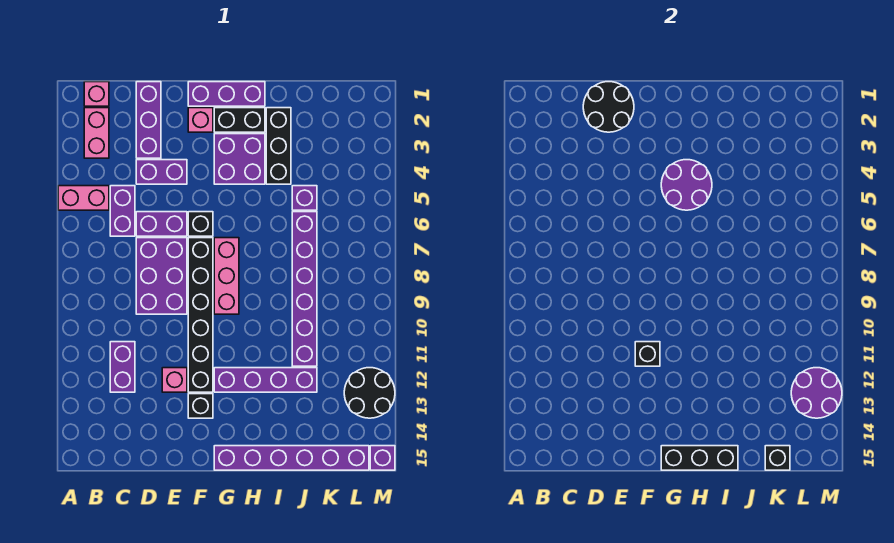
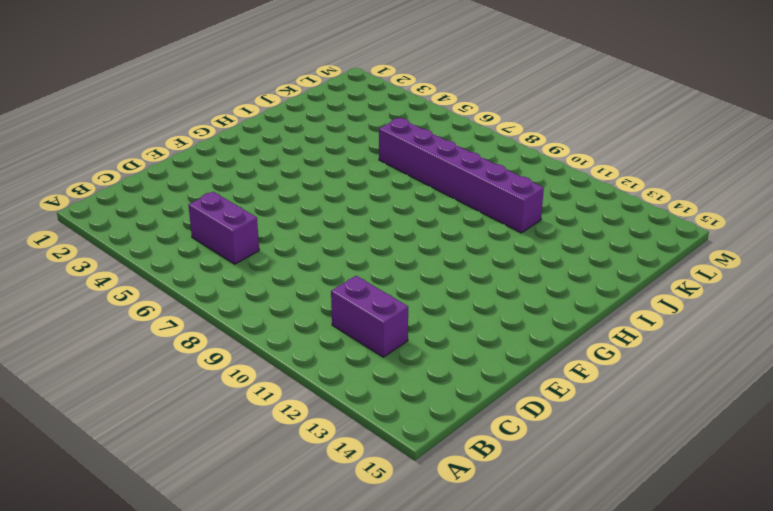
none -> pink brick A5:B5 level 1
none -> pink brick B1 level 1
none -> pink brick B2:B3 level 1
none -> purple brick D1:D3 level 1

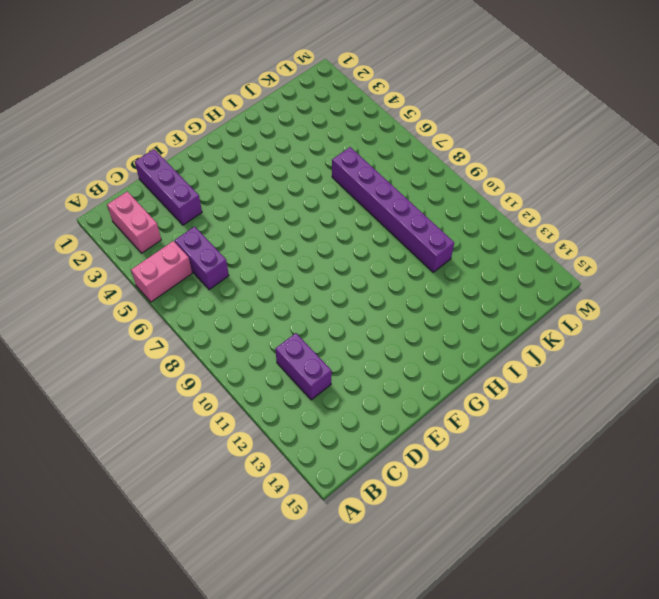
none -> pink brick B1 level 1
none -> purple brick D4:E4 level 1
none -> purple brick D6:E6 level 1
none -> purple brick D7:E9 level 1

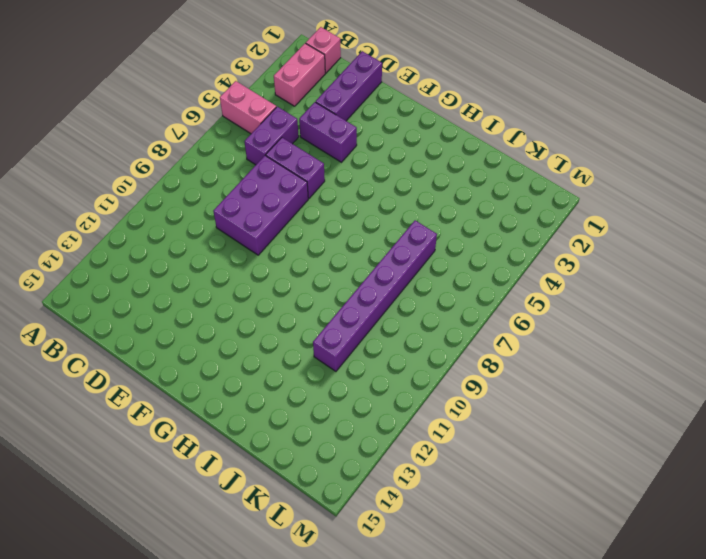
none -> purple brick C11:C12 level 1
none -> pink brick E12 level 1
none -> purple brick F1:H1 level 1
none -> pink brick F2 level 1

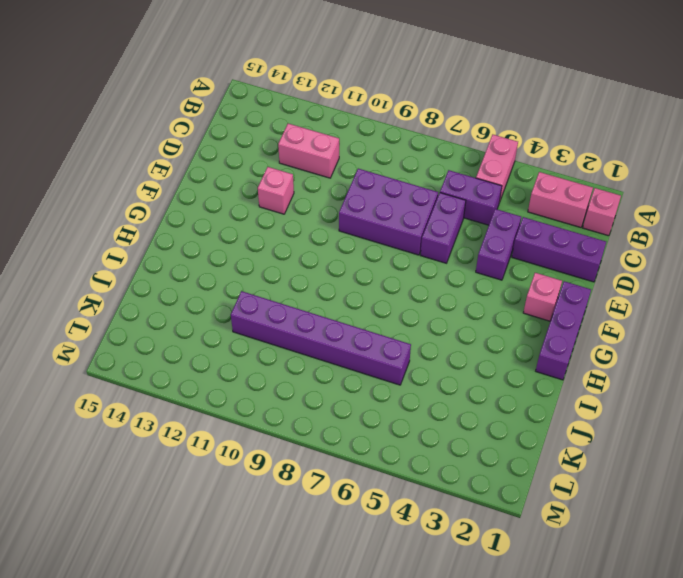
pink brick C11:C12 level 1 -> purple brick C11:C12 level 1
none -> black brick F6 level 1
none -> black brick F7:F12 level 1
none -> black brick F13 level 1
none -> black brick G2:H2 level 1

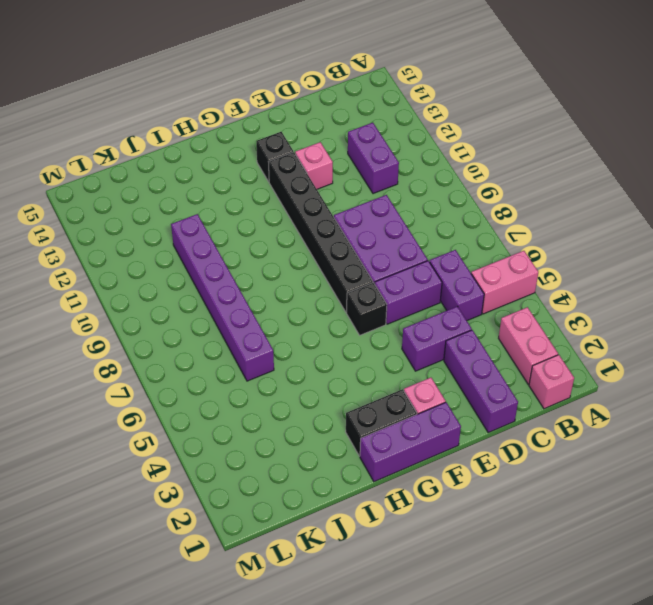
none -> purple brick G3:H4 level 1
none -> pink brick G7:G9 level 1
none -> purple brick G12:J12 level 1
none -> purple brick G15:L15 level 1

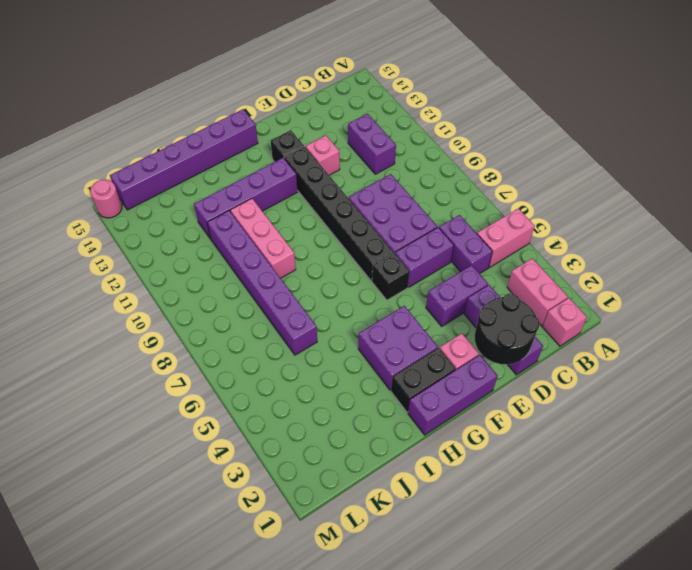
pink brick I9:I11 level 1 -> pink brick G7:G9 level 1
pink round brick M15 level 1 -> purple brick M15 level 1
none -> black brick I2:I4 level 1
none -> purple brick J5 level 1
none -> black round brick L12:M13 level 1
none -> black brick F11 level 2

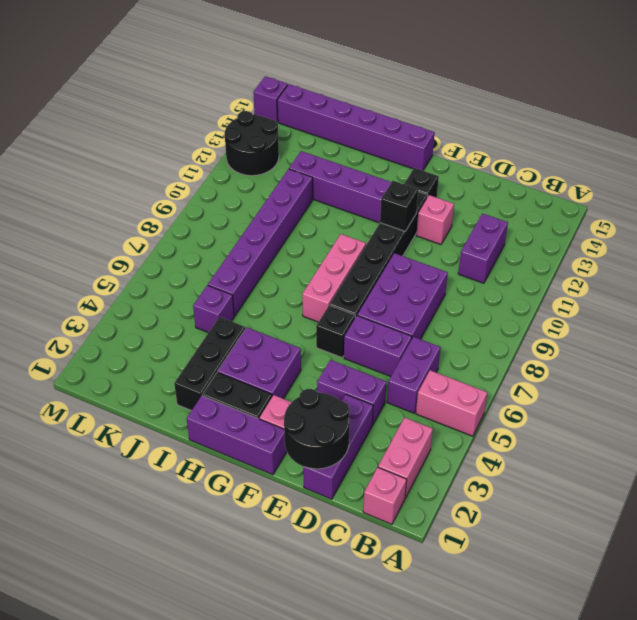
none -> purple round brick G4:H5 level 2
none -> black brick G15:I15 level 2
none -> black brick K15 level 2
none -> purple round brick L12:M13 level 2

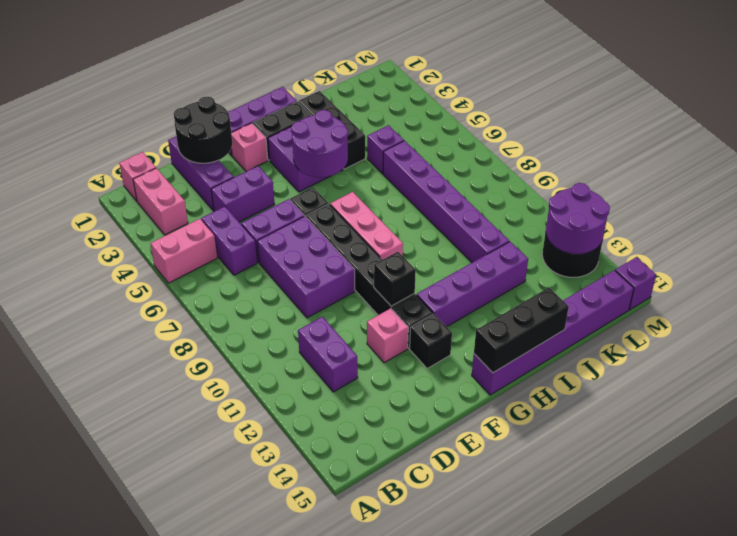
none -> black brick K15 level 2

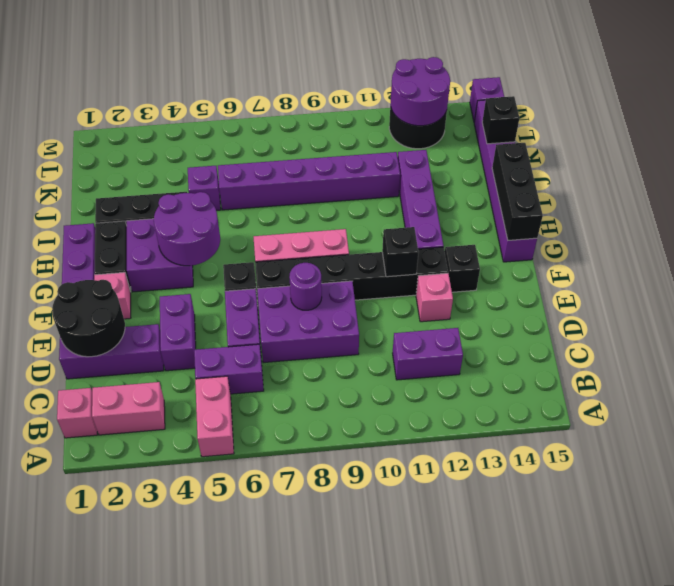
purple round brick E8 level 2 -> none

